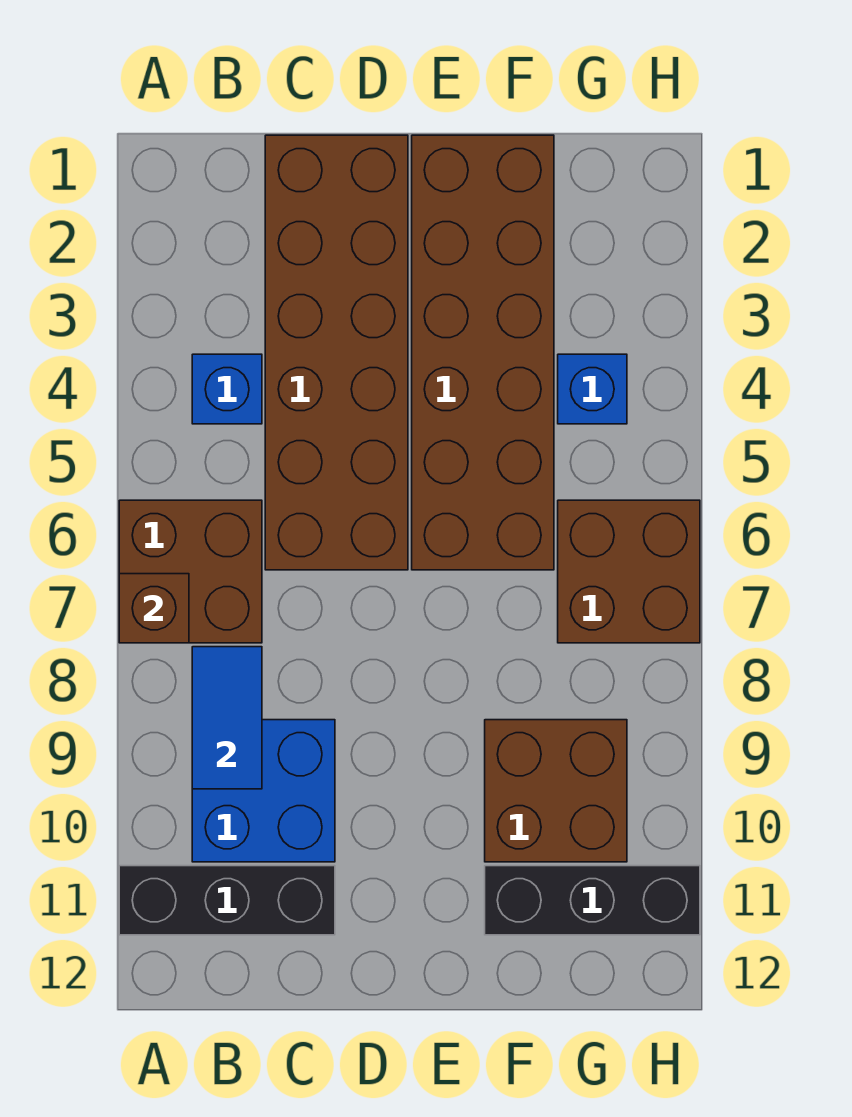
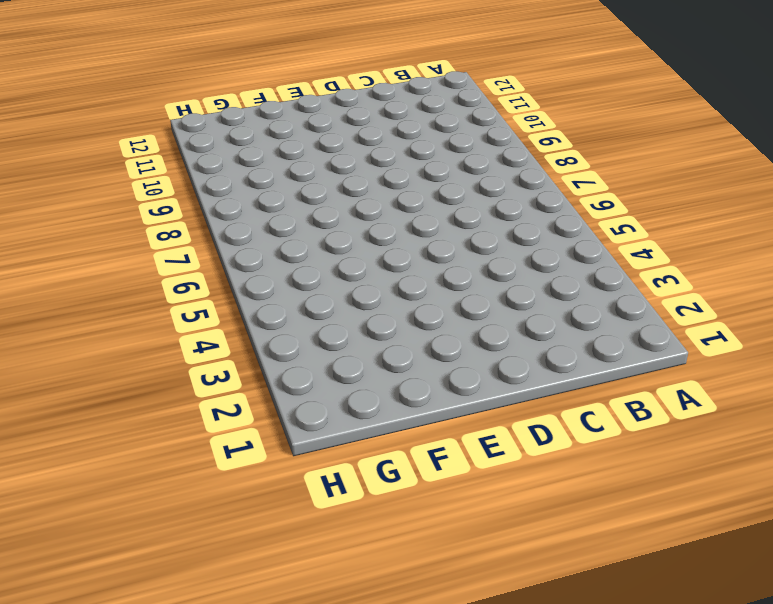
none -> brown brick A6:B7 level 1
none -> black brick A11:C11 level 1
none -> blue brick B4 level 1

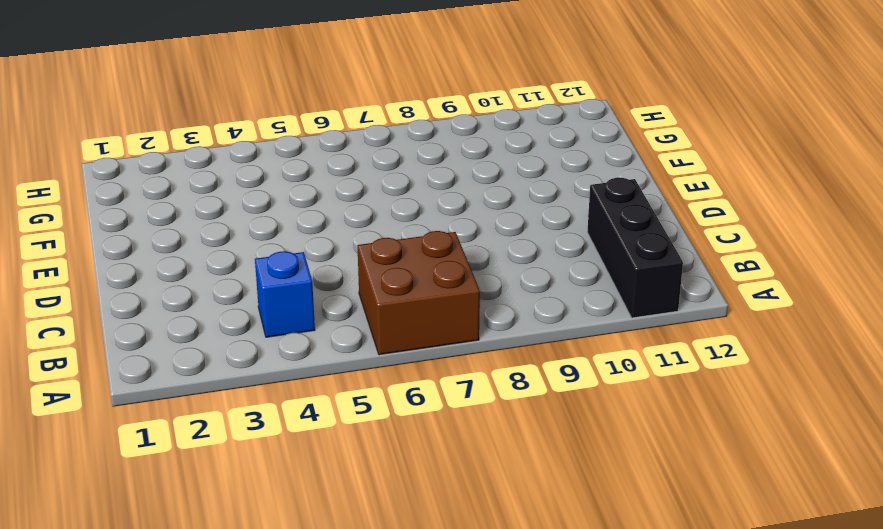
none -> blue brick B9:C10 level 1
none -> brown brick C1:D6 level 1
none -> brown brick E1:F6 level 1

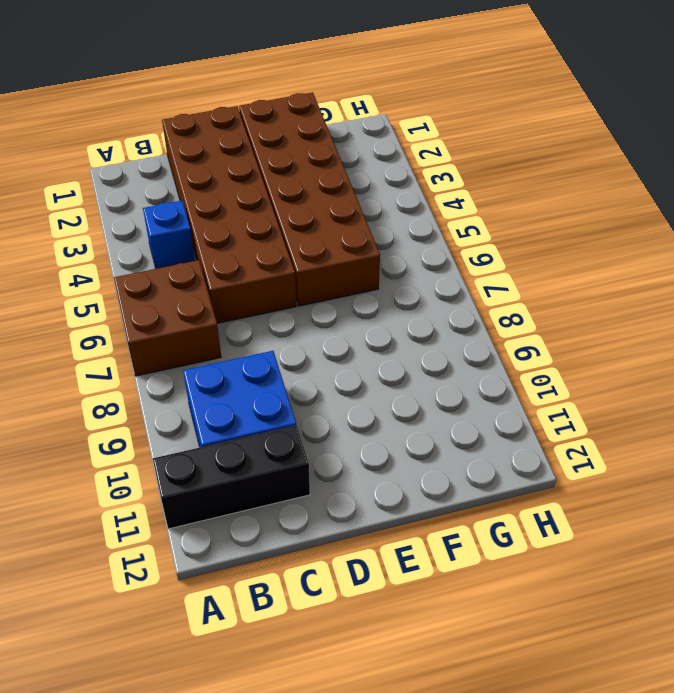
none -> brown brick F9:G10 level 1
none -> black brick F11:H11 level 1
none -> blue brick G4 level 1

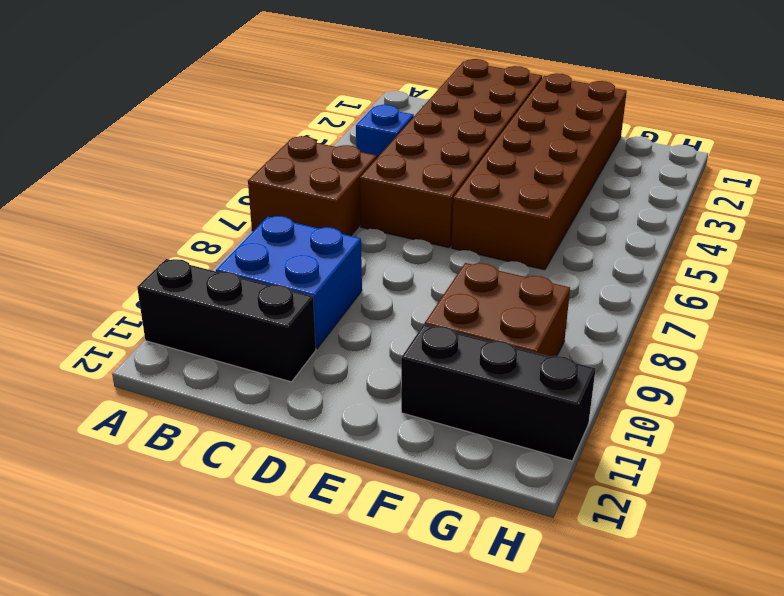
none -> blue brick G4 level 1
none -> brown brick G6:H7 level 1
none -> brown brick A7 level 2

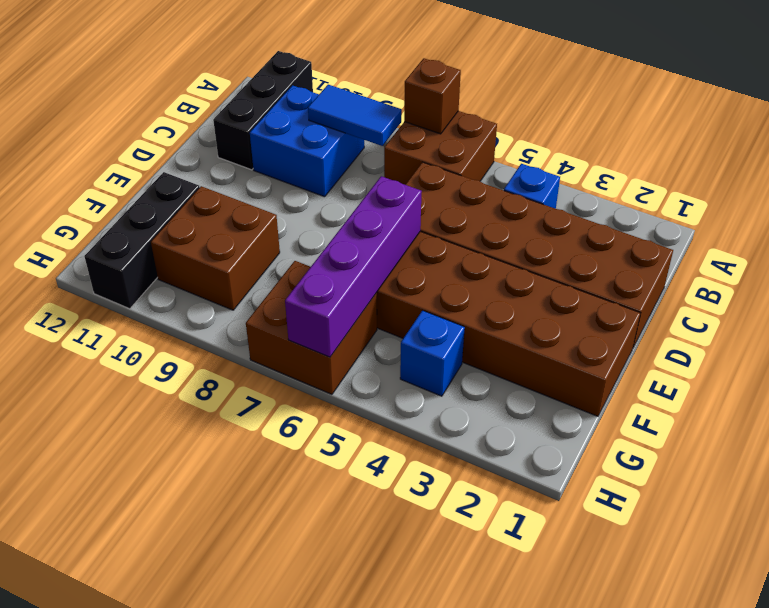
purple brick E6:H6 level 2 -> none

